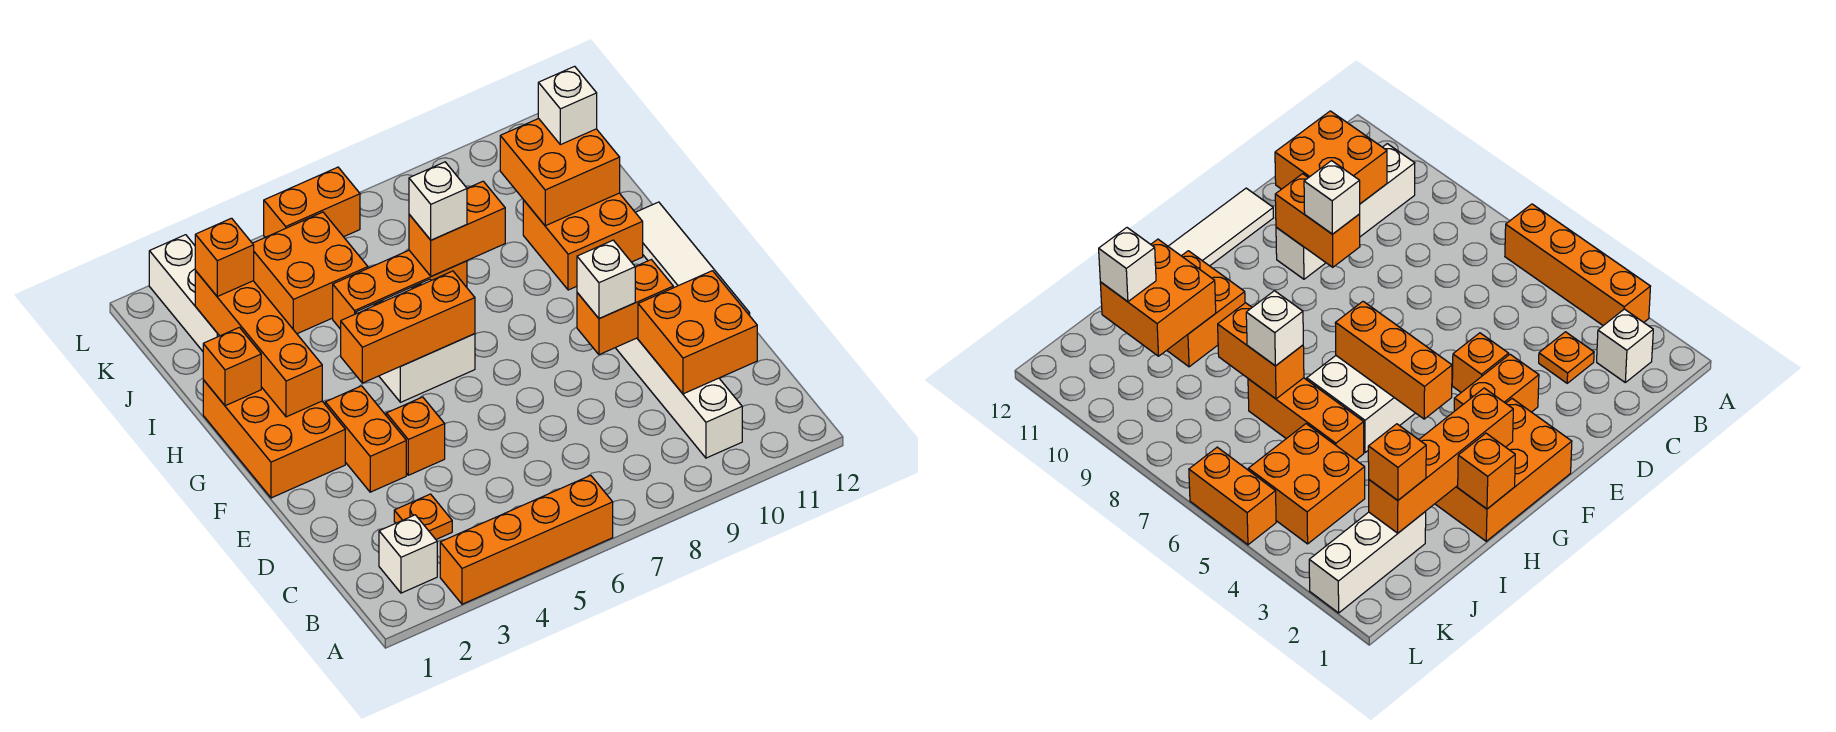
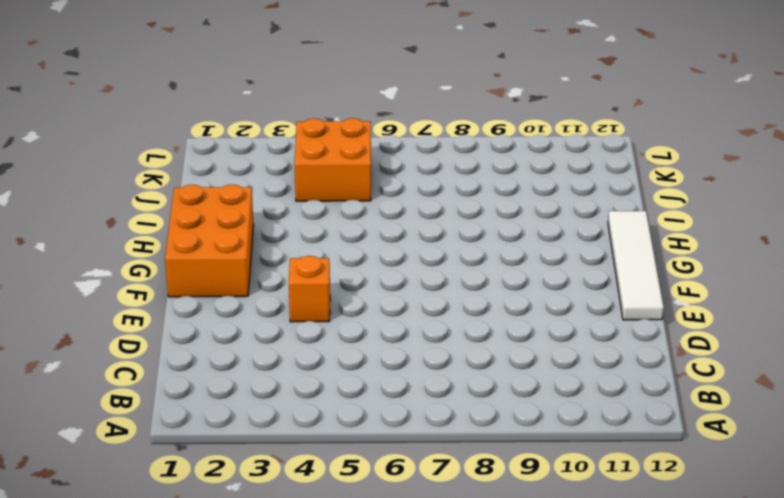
none -> orange brick A3:A6 level 1
none -> white brick B2 level 1
none -> white brick B10:E10 level 1

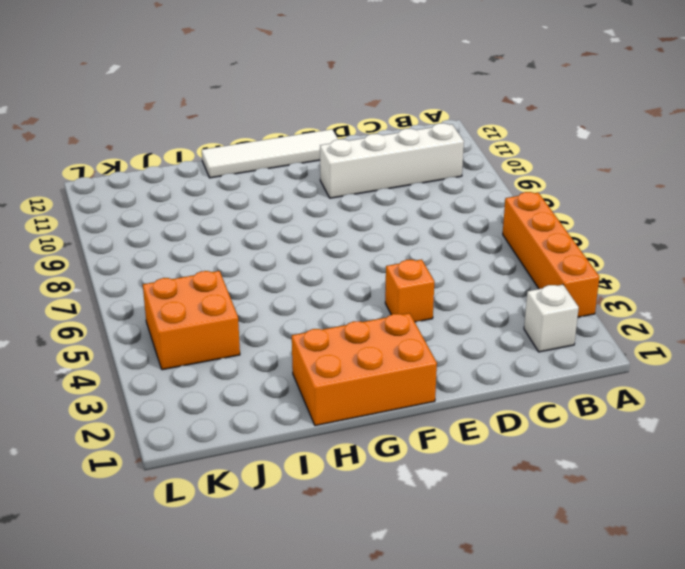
none -> orange plate C3 level 1
none -> orange brick E3:F3 level 1
none -> white brick G5:H6 level 1

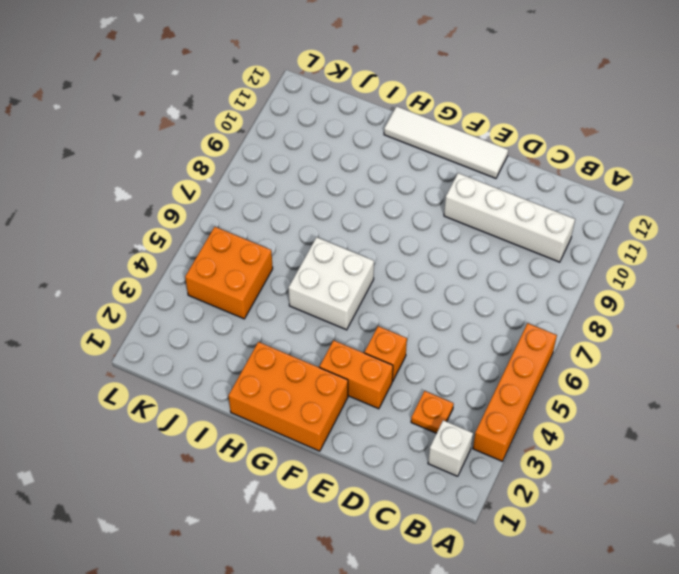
none -> orange brick H10:I11 level 1
none -> orange brick I5:I7 level 1
none -> white brick J2:L2 level 1

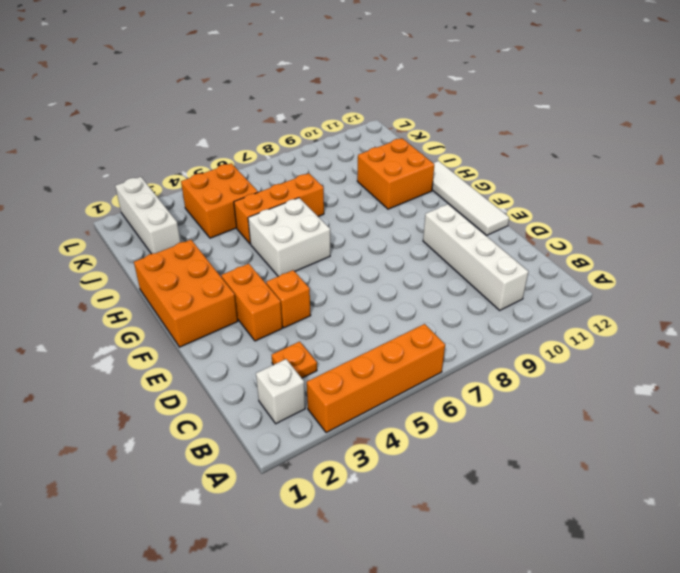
none -> orange brick L5:L6 level 1
none -> orange brick C10:D11 level 2
none -> orange brick E9:E10 level 2

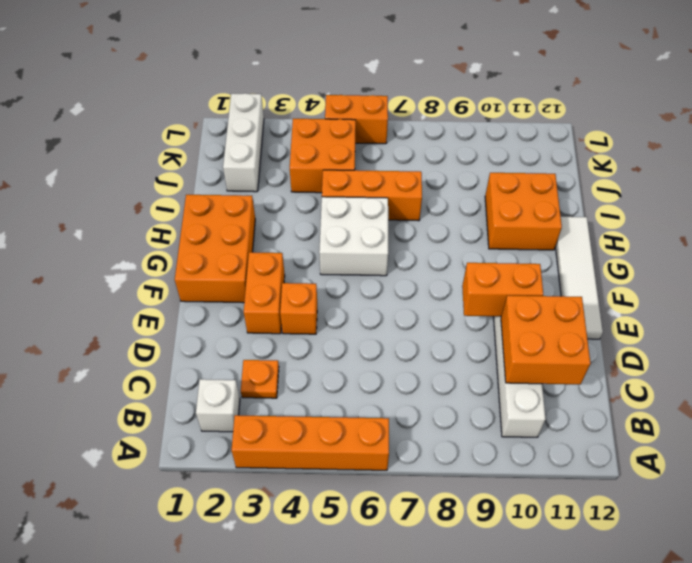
none -> orange brick G2:J2 level 2
none -> orange brick G4:G6 level 2
none -> orange brick H1 level 2

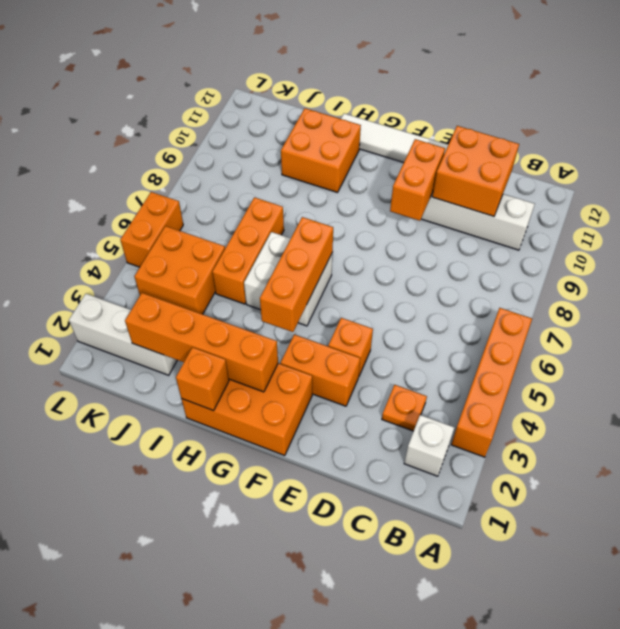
none -> orange brick I7:I8 level 2
none -> orange brick I10:J11 level 2
none -> white brick E9 level 3

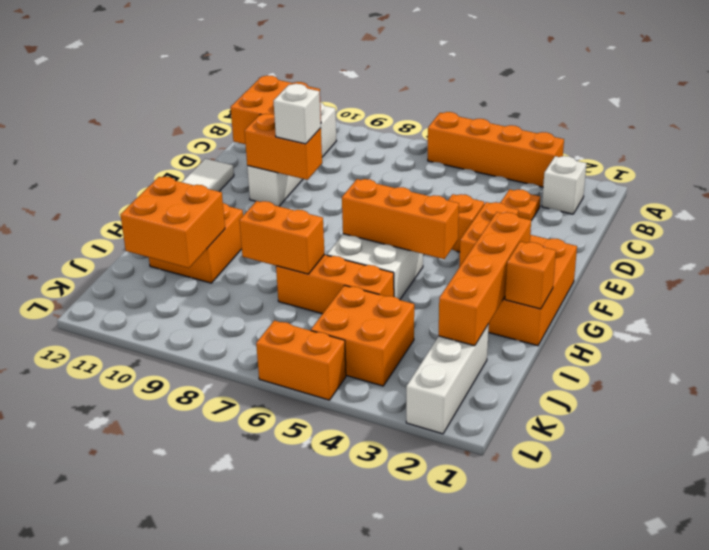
none -> white brick I7 level 3
none -> orange brick J2 level 3
none -> white brick J11 level 3

